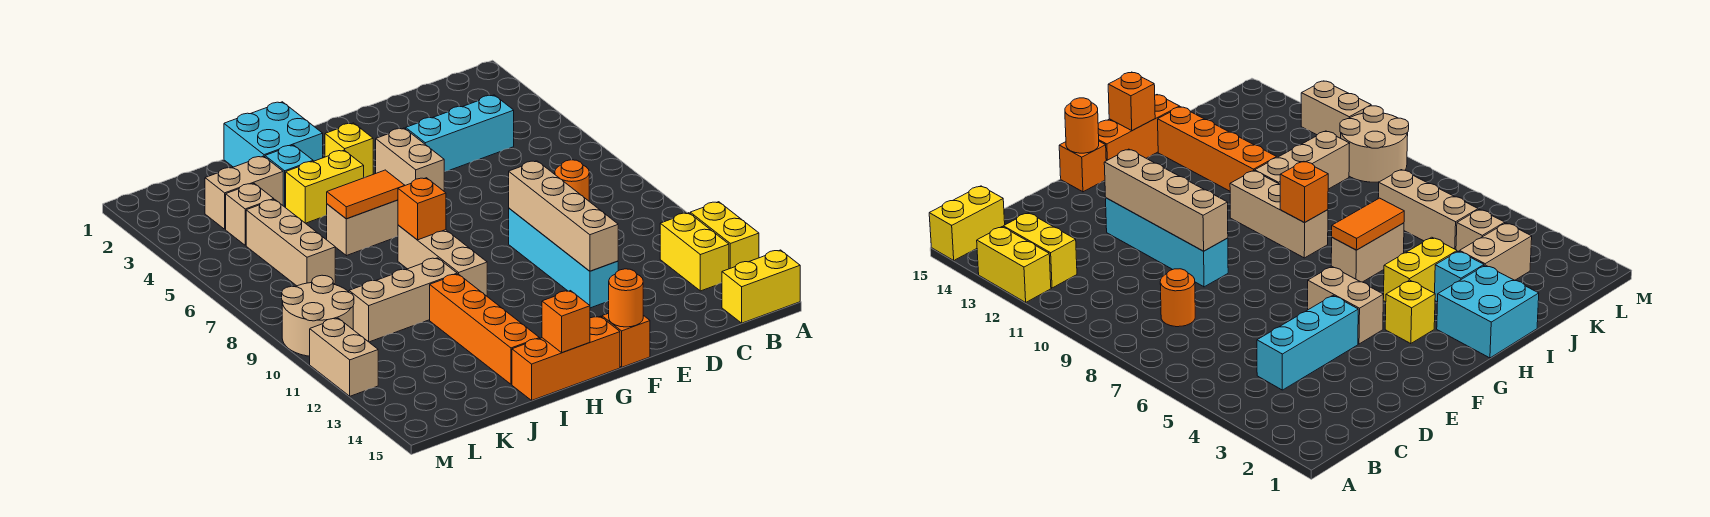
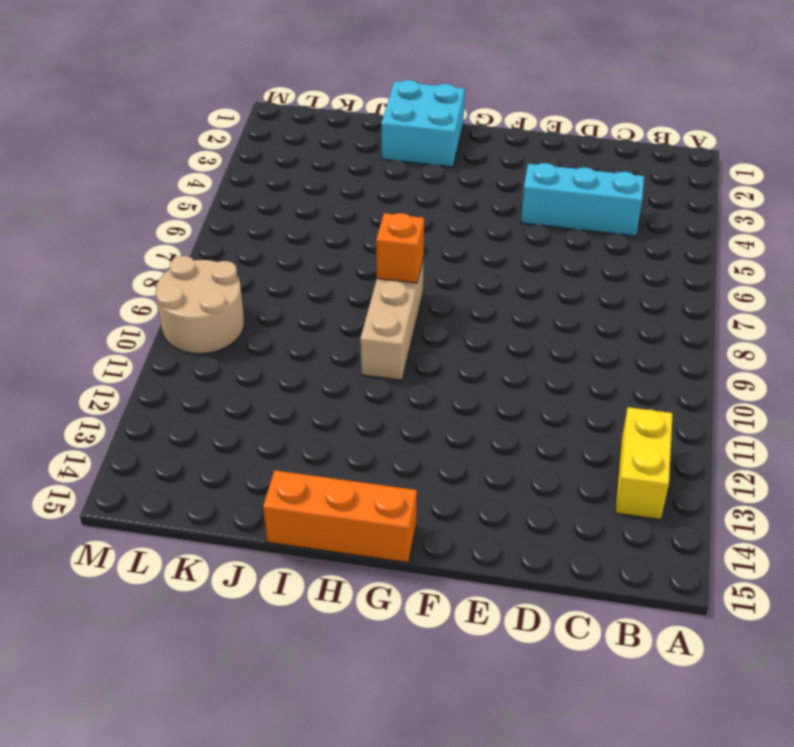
none -> yellow brick A12:A13 level 1
none -> yellow brick A15:B15 level 1
none -> orange round brick C8 level 1

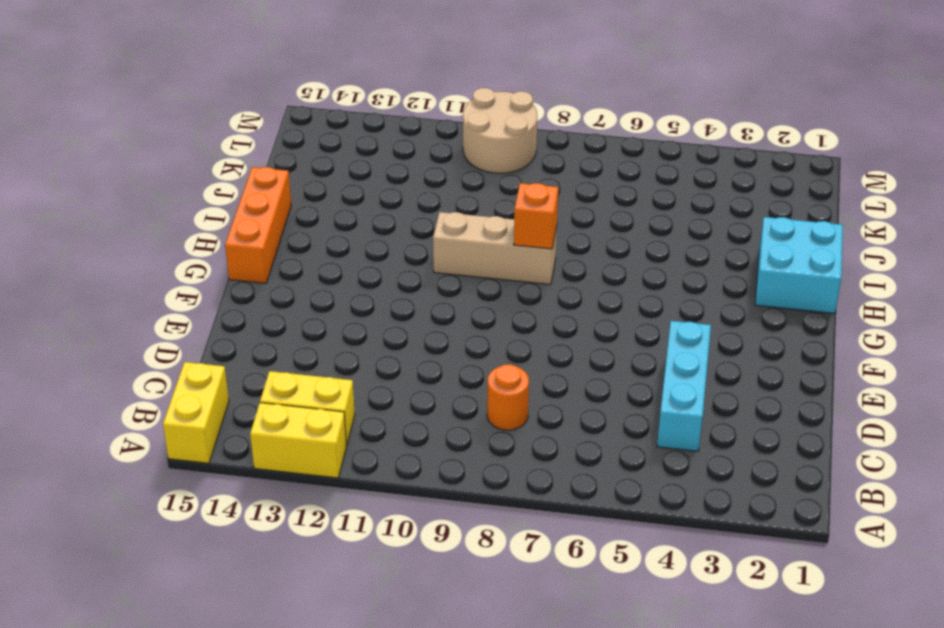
none -> cyan brick E9:E12 level 1
none -> tan brick F4:F5 level 1
none -> orange brick F15 level 1

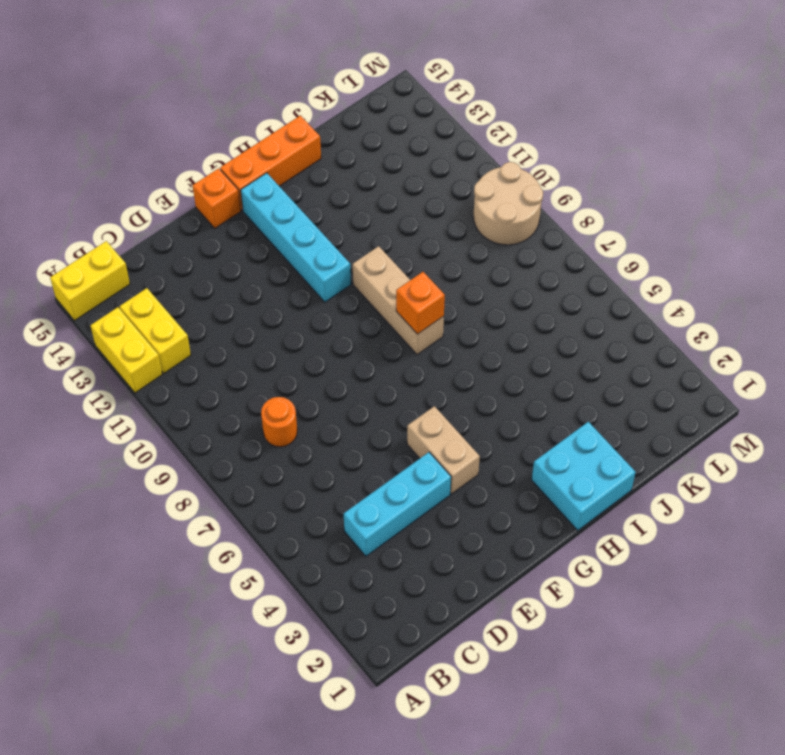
cyan brick G11:G14 level 1 -> cyan brick E9:E12 level 1
none -> yellow brick G3 level 1
none -> yellow brick H4:I4 level 1
none -> tan brick H6:I6 level 1

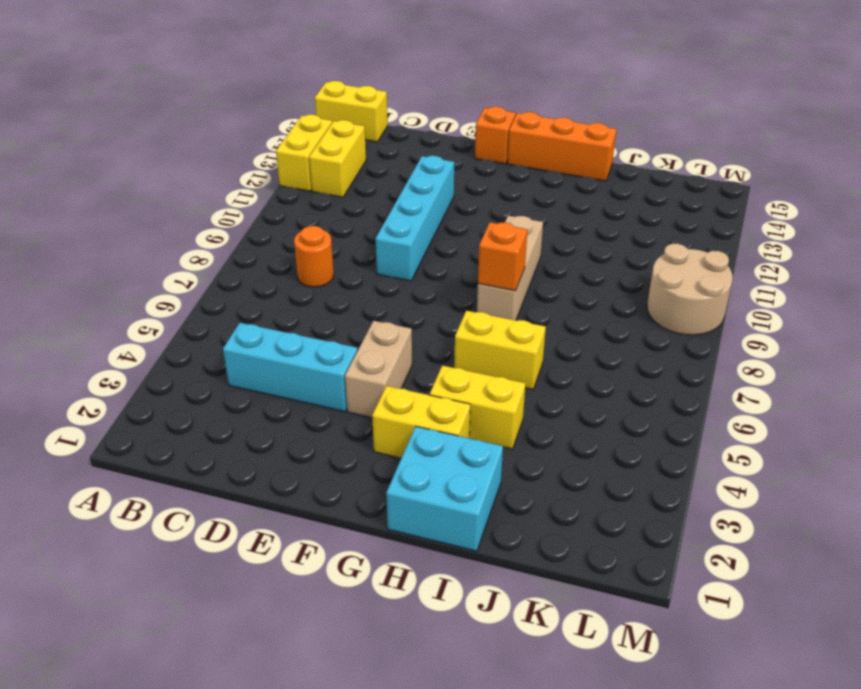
yellow brick G3:H3 level 1 -> yellow brick G3 level 1
yellow brick H6:I6 level 1 -> tan brick H6:I6 level 1
none -> cyan brick I3 level 1
none -> tan brick I10:K10 level 1
none -> orange brick I11:I14 level 1

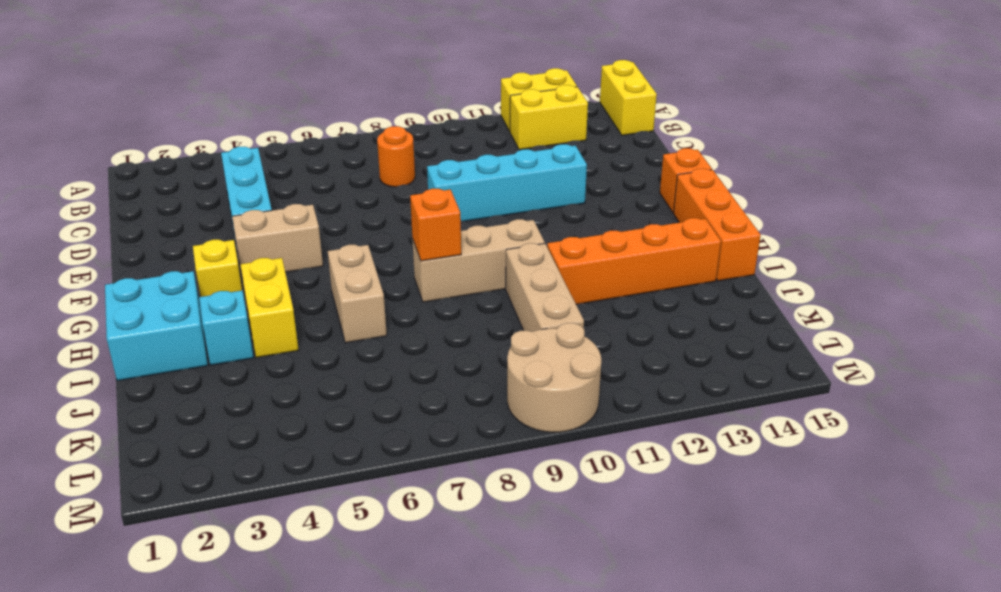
none -> tan brick J3:K3 level 1
none -> tan brick K4 level 1
none -> tan brick K5:K7 level 1

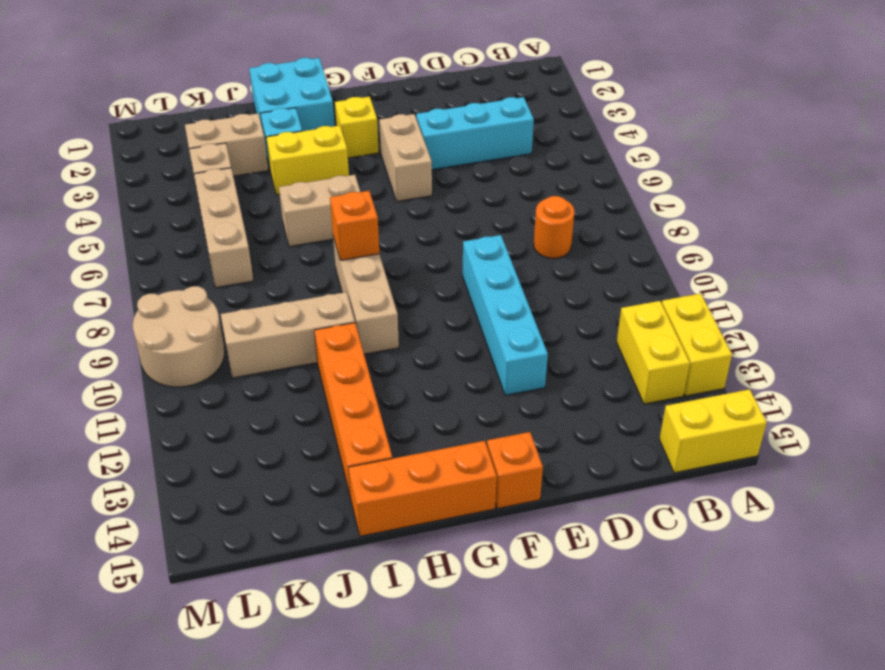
none -> tan brick M11:M12 level 1
none -> tan brick E9:E12 level 2
none -> orange round brick F15 level 2

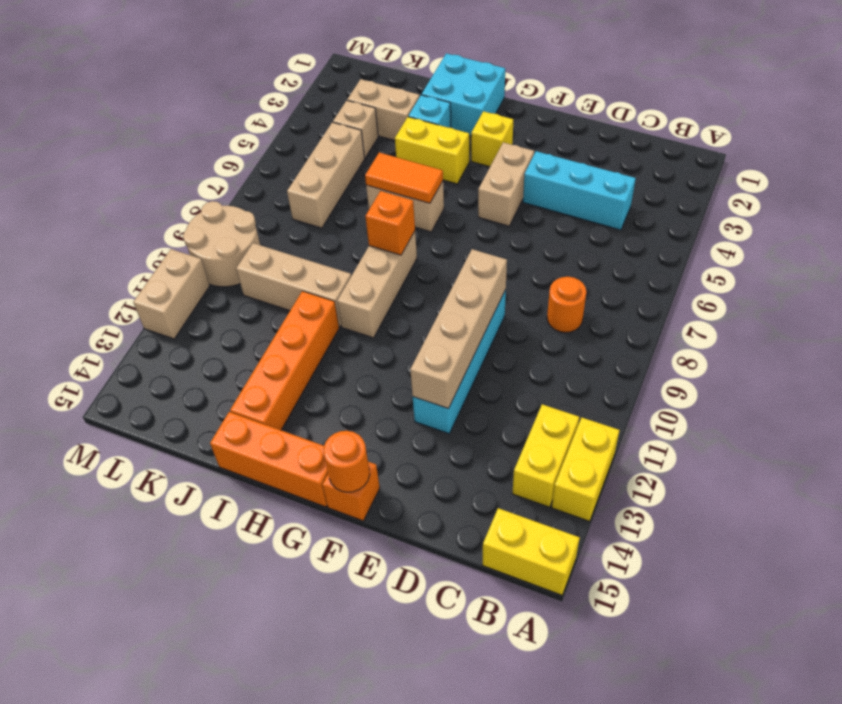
none -> orange brick H15 level 2

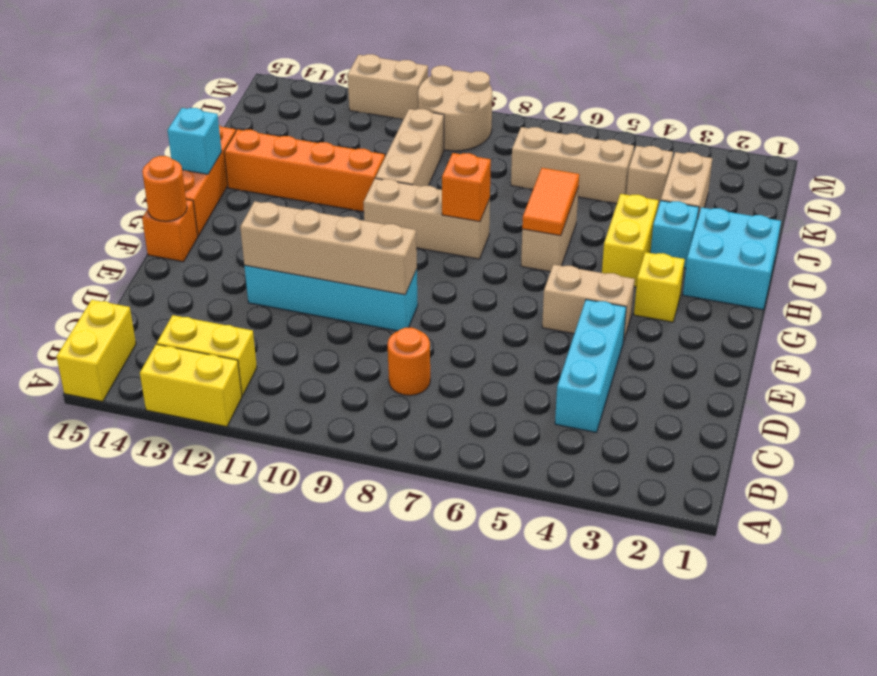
cyan brick H15 level 2 -> orange brick H15 level 2

